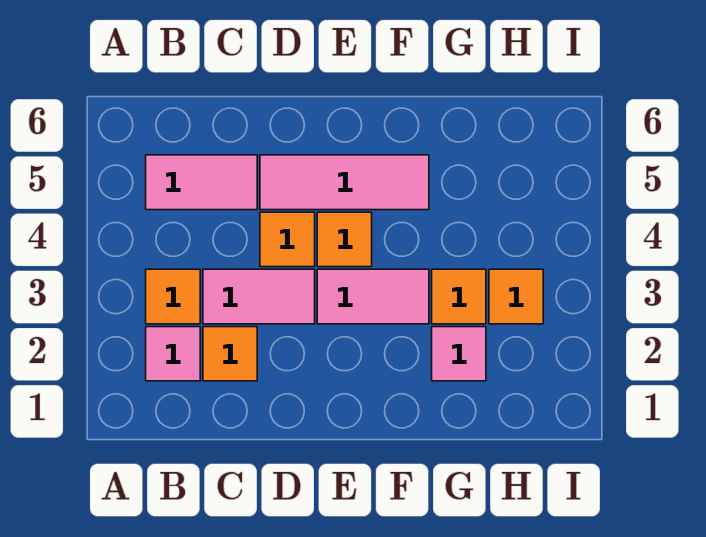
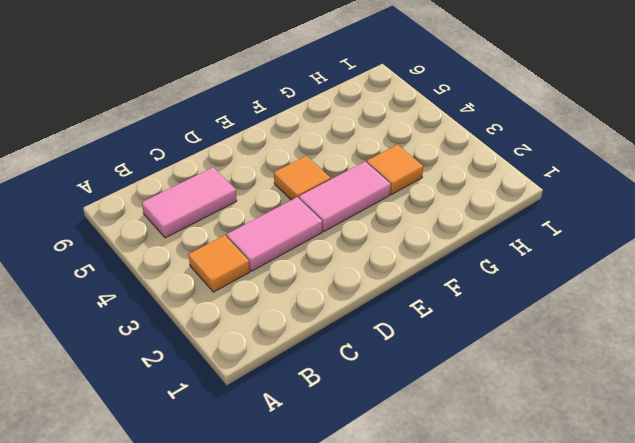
none -> pink tile B2 level 1
none -> orange tile C2 level 1
none -> orange tile D4 level 1

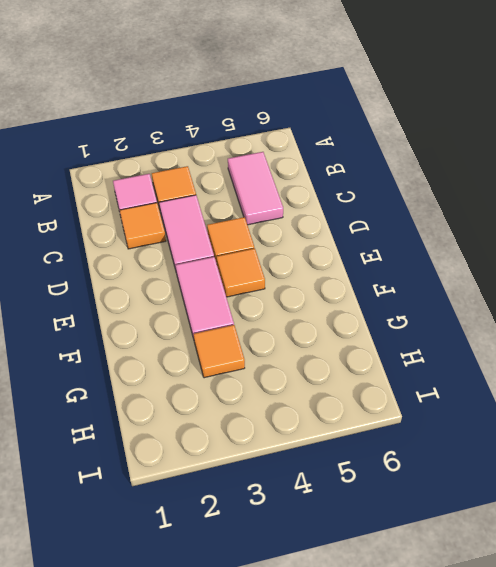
none -> pink tile D5:F5 level 1
none -> pink tile G2 level 1
none -> orange tile H3 level 1

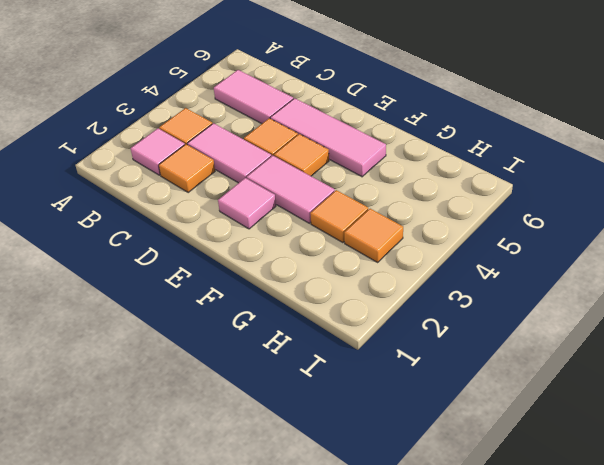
pink tile E2 level 1 -> pink tile G2 level 1

